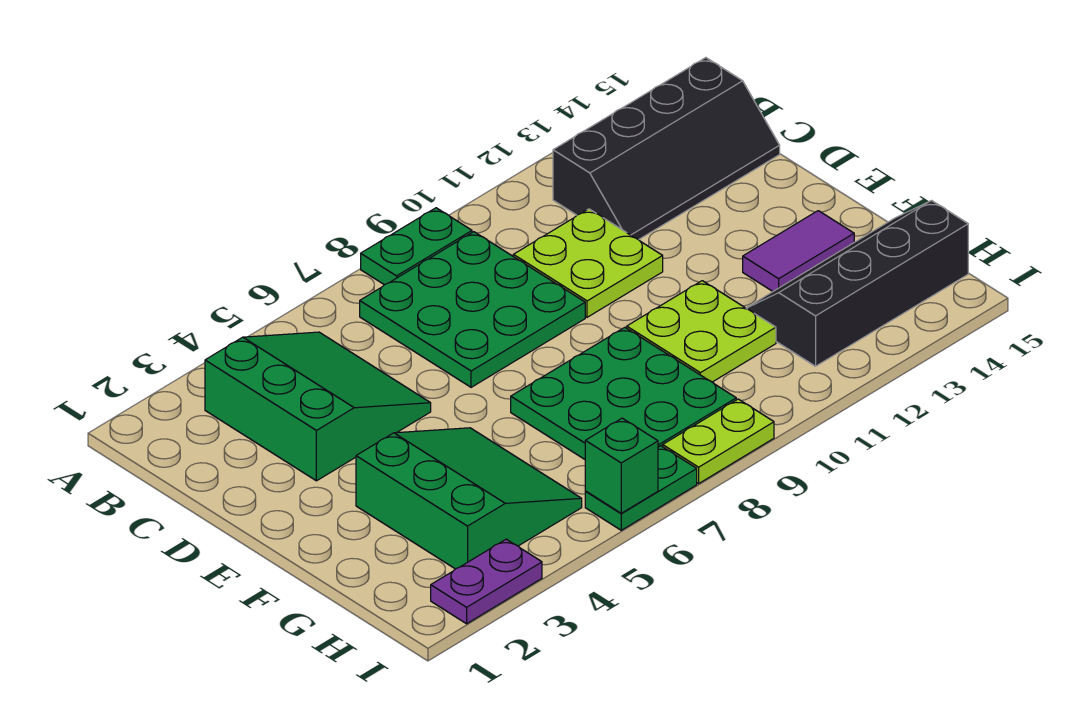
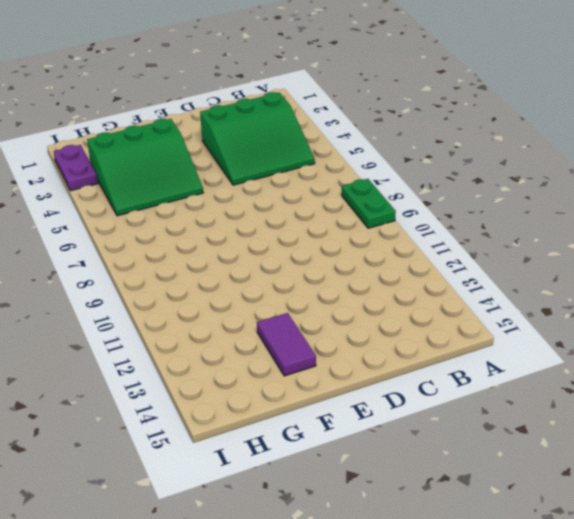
none -> green plate B7:D9 level 1
none -> black slope B12:C15 level 1 top B
none -> lime plate C10:D11 level 1

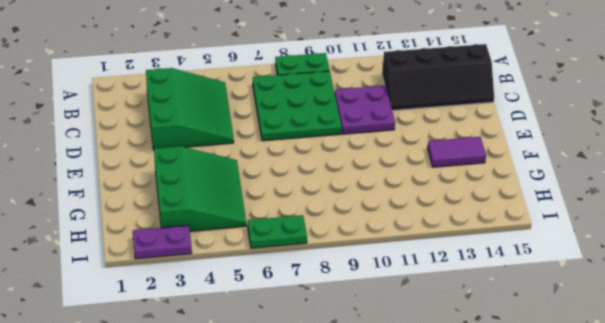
purple plate C10:D11 level 1 -> lime plate C10:D11 level 1
none -> green plate F7:H9 level 1
none -> lime plate F10:G11 level 1
none -> black slope G12:H15 level 1 top H

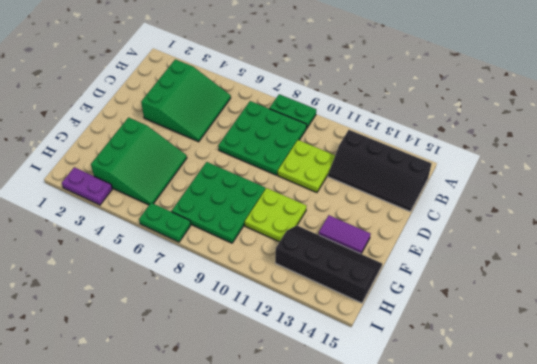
none -> lime plate I8:I9 level 1
none -> green brick I6 level 2

